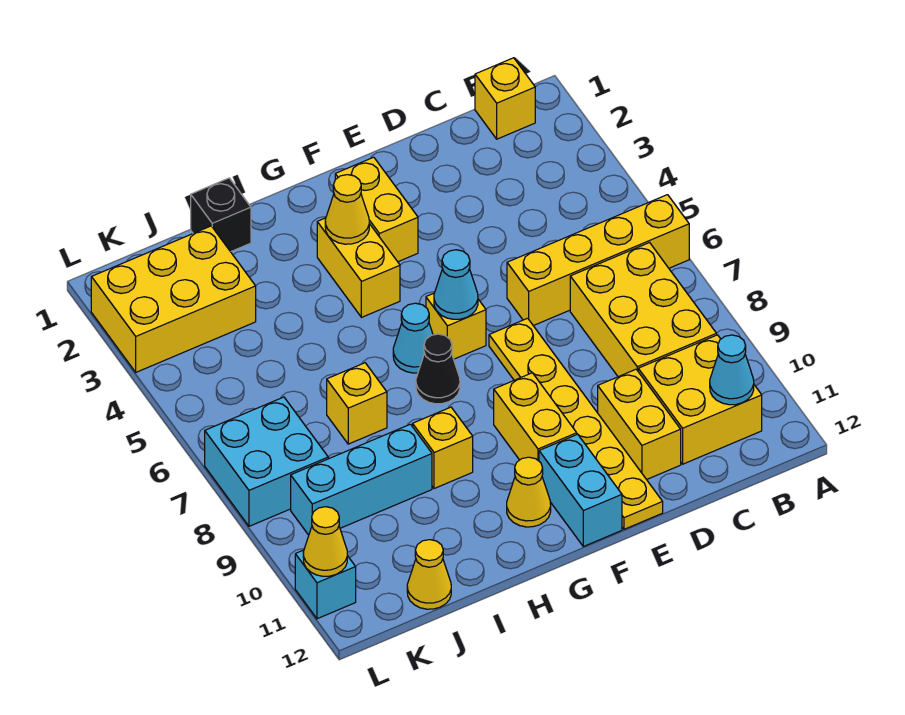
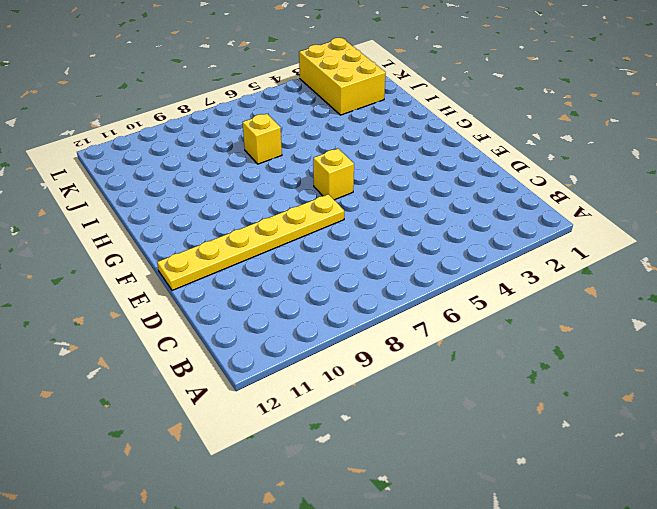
none -> yellow brick A6:D6 level 1
none -> yellow brick B1 level 1
none -> yellow brick B7:C9 level 1

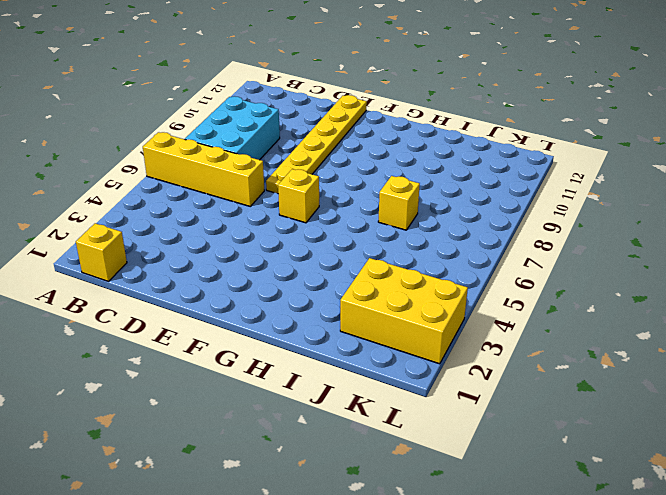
cyan brick B7:C9 level 1 -> yellow brick B7:C9 level 1
none -> yellow brick B10:C11 level 1
none -> yellow brick D10:D11 level 1
none -> yellow brick F2:F3 level 1

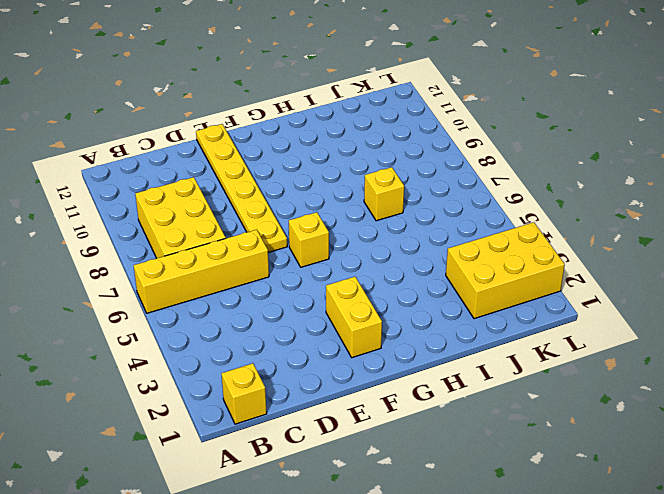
none -> yellow brick B10:C11 level 1
none -> yellow brick D10:D11 level 1
none -> yellow brick F9:F10 level 1

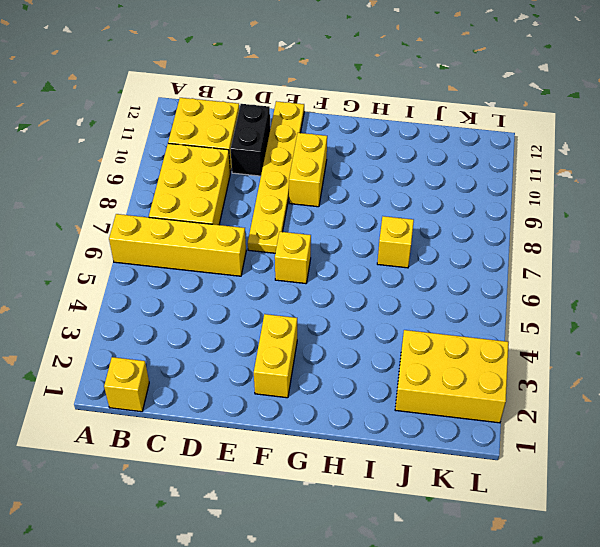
black brick D10:D11 level 1 -> yellow brick D10:D11 level 1
none -> cyan brick F11:F12 level 1
none -> yellow brick G3:G4 level 1
none -> cyan cone G6 level 1

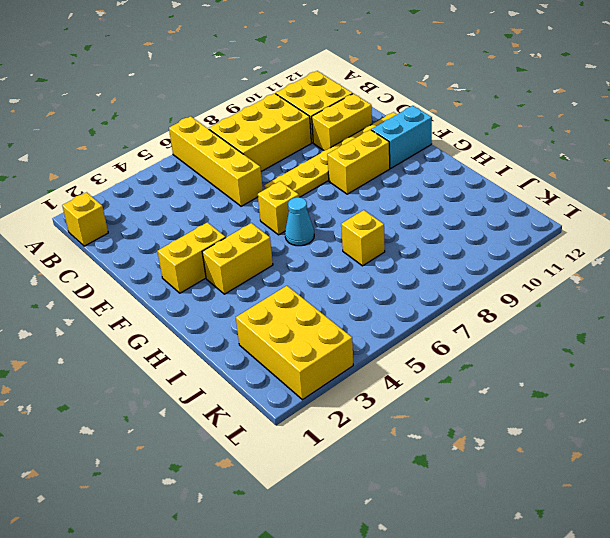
none -> black cone G7 level 1
none -> yellow cone G11 level 1
none -> yellow brick H9 level 1

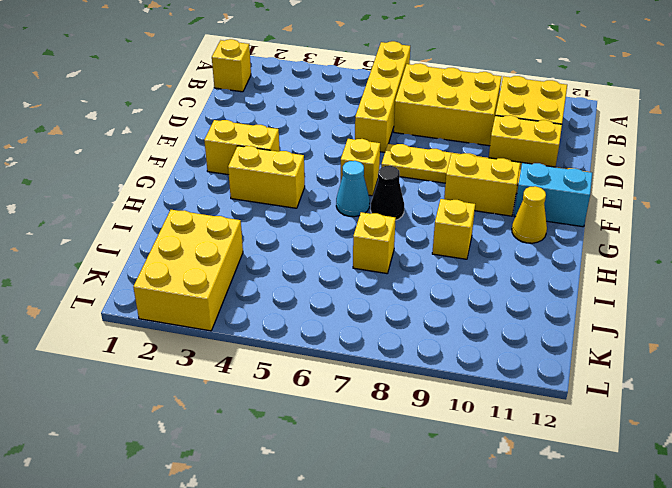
none -> black brick I1 level 1
none -> cyan brick I9:K9 level 1
none -> yellow cone J12 level 1

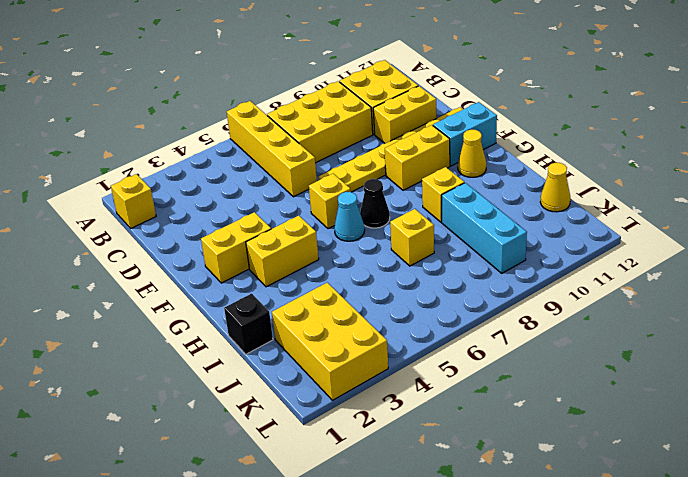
none -> cyan brick K7:L8 level 1
none -> cyan brick L11 level 1
none -> cyan cone B11 level 2

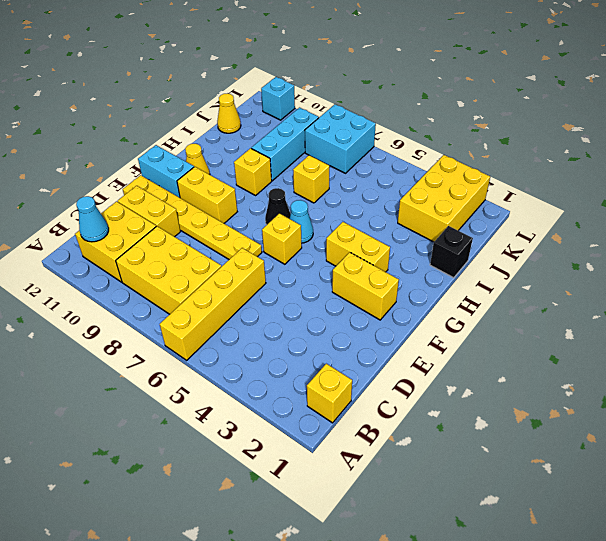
none -> cyan cone F6 level 2
none -> yellow cone G3 level 2
none -> yellow cone L11 level 2

